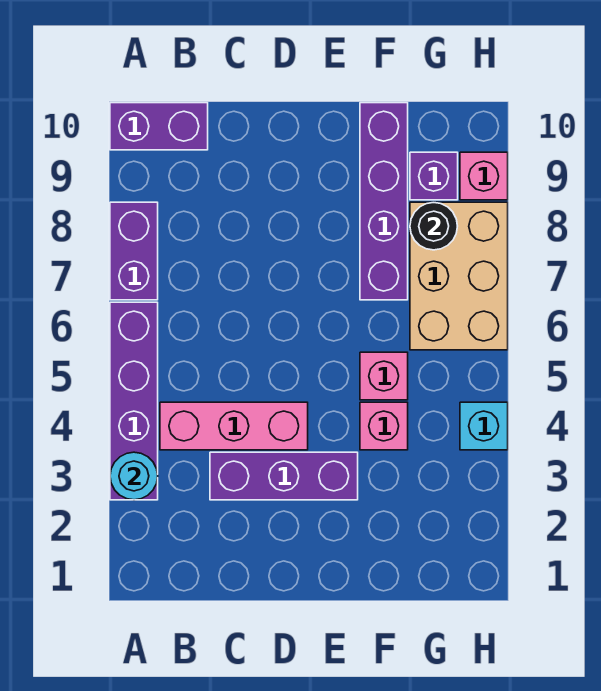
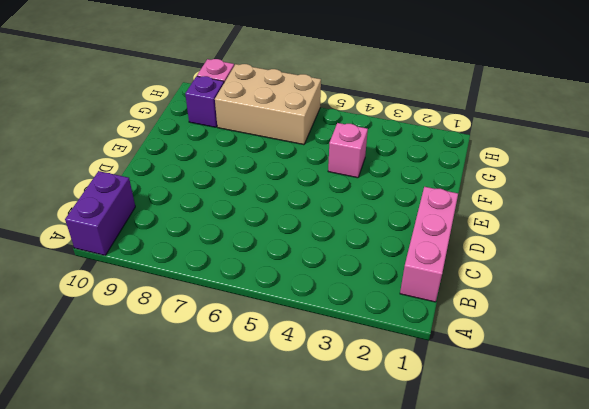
pink brick B1:D1 level 1 -> pink brick B4:D4 level 1
none -> purple brick A3:A6 level 1
none -> purple brick A7:A8 level 1
none -> purple brick C3:E3 level 1

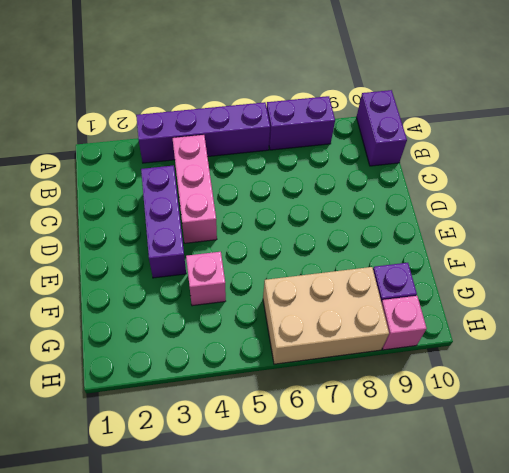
none -> pink brick F5 level 1
none -> purple brick F7:F10 level 1
none -> cyan brick H4 level 1

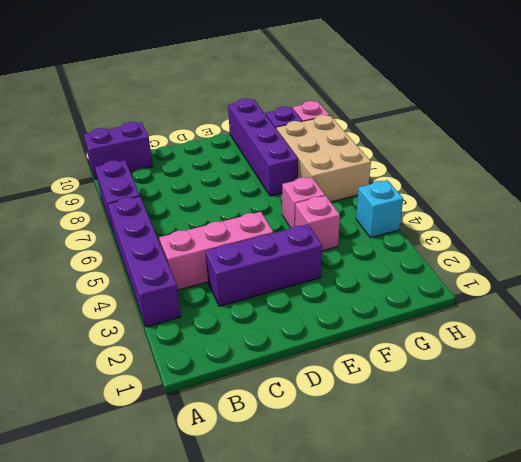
none -> cyan round brick A3 level 2
none -> black round brick G8 level 2

